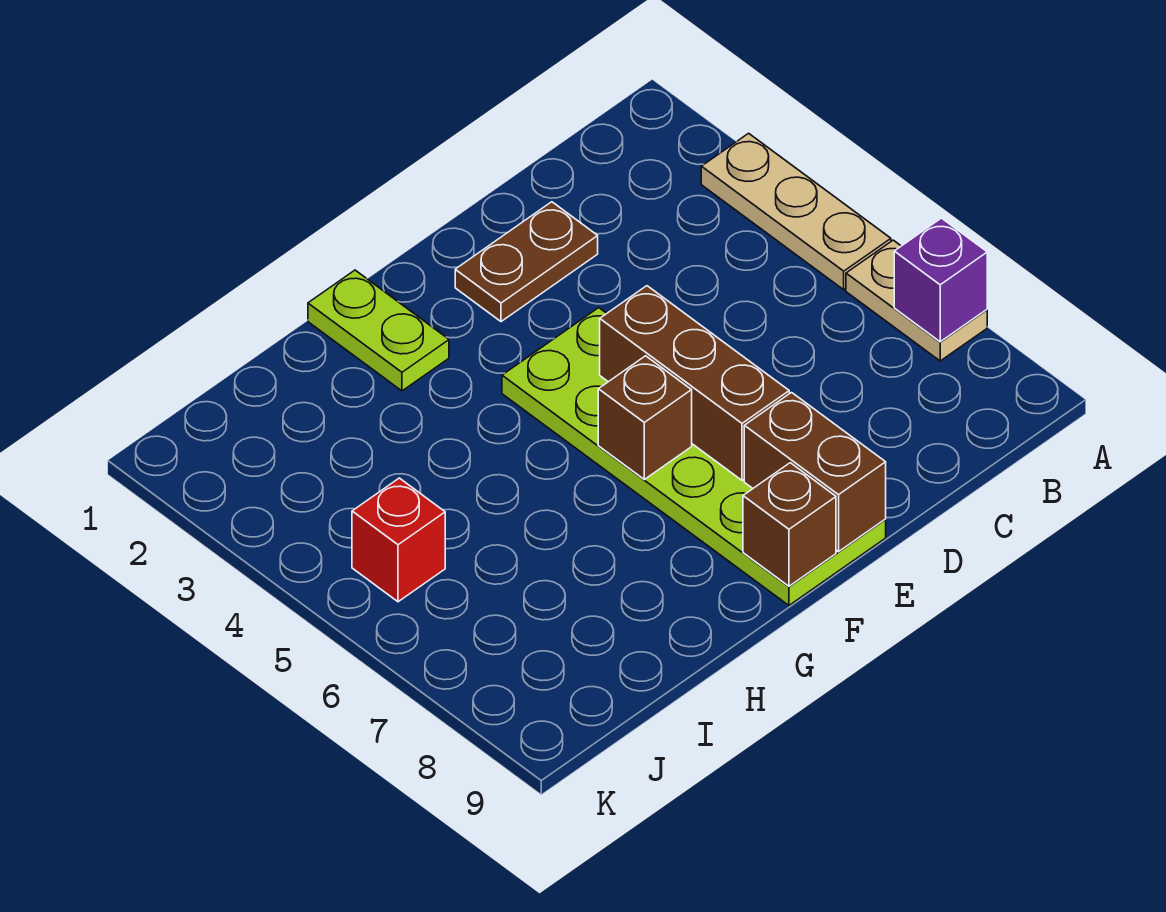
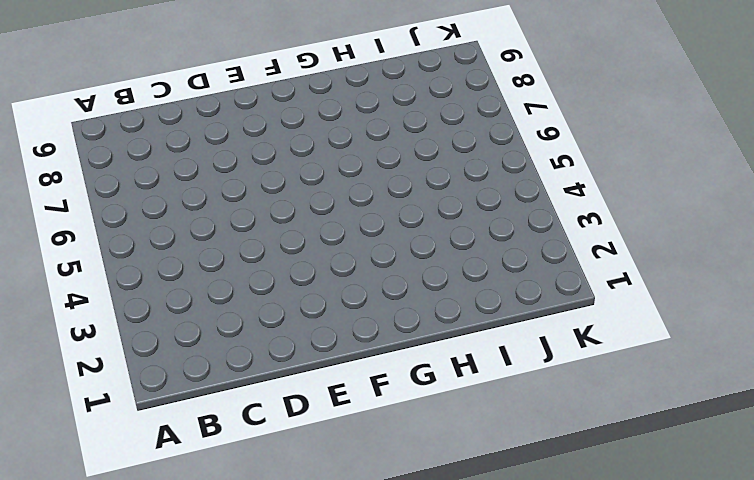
none -> tan plate A3:A5 level 1
none -> tan plate A6:A7 level 1

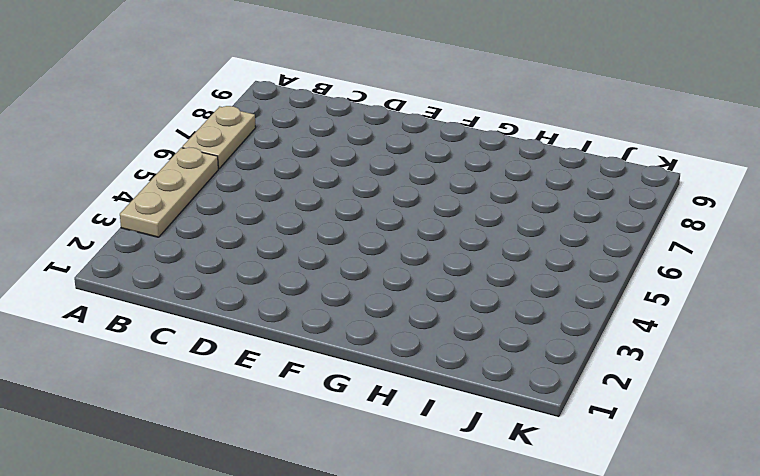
none -> brown plate D2:E2 level 1
none -> lime plate E4:F9 level 1

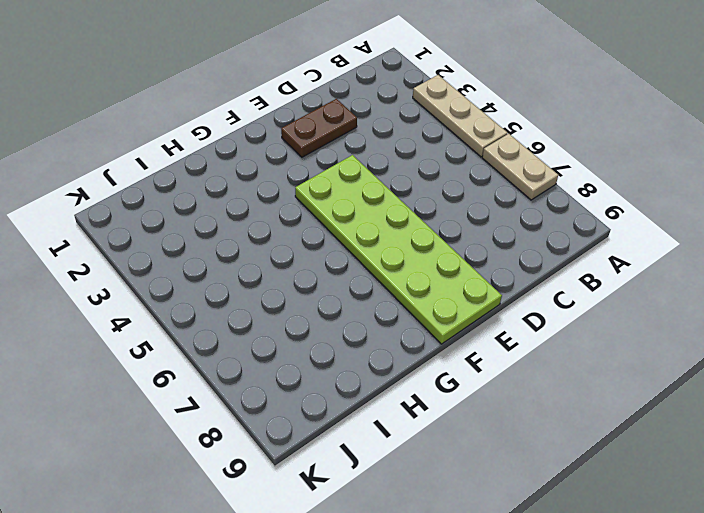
none -> lime plate G1:G2 level 1
none -> red brick J5 level 1

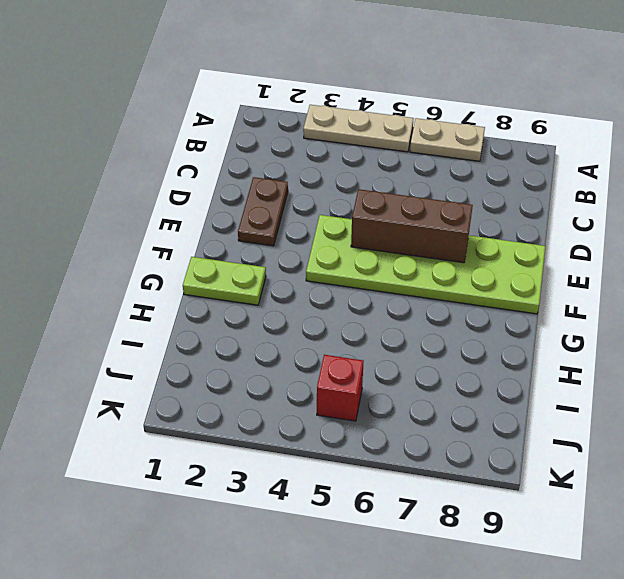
none -> purple brick A7 level 2
none -> brown brick E8:E9 level 2

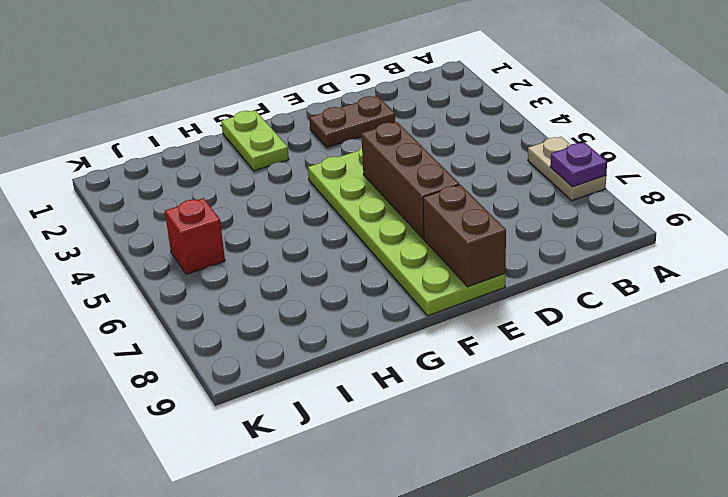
purple plate A7 level 2 -> purple brick A7 level 2
none -> tan plate A3:A5 level 1
none -> brown brick F6 level 2

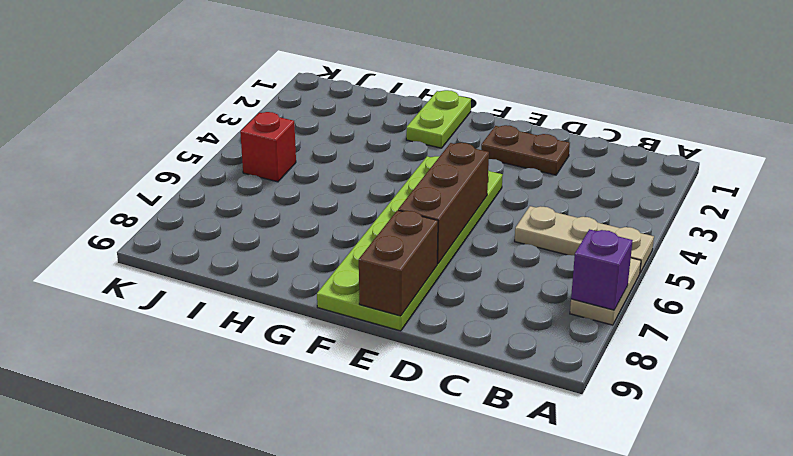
tan plate A5:C5 level 1 -> tan plate A3:A5 level 1
none -> brown brick F6 level 2
none -> brown brick F9 level 2

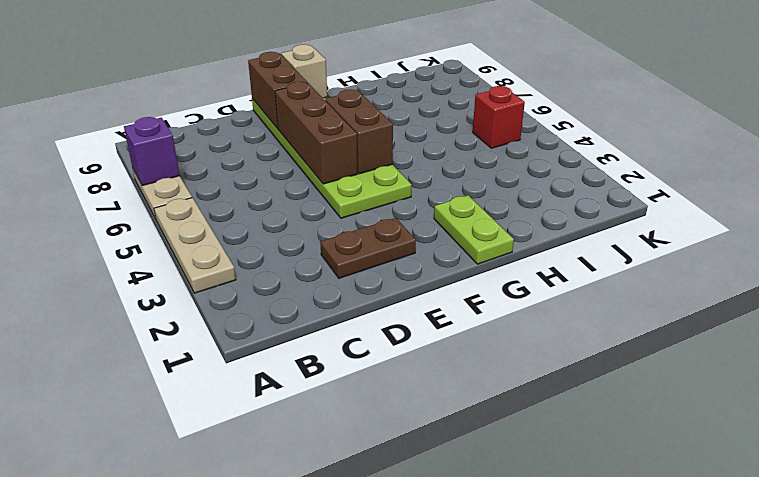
brown brick F5:F6 level 2 -> brown brick F6 level 2
tan brick F9 level 2 -> brown brick F9 level 2

